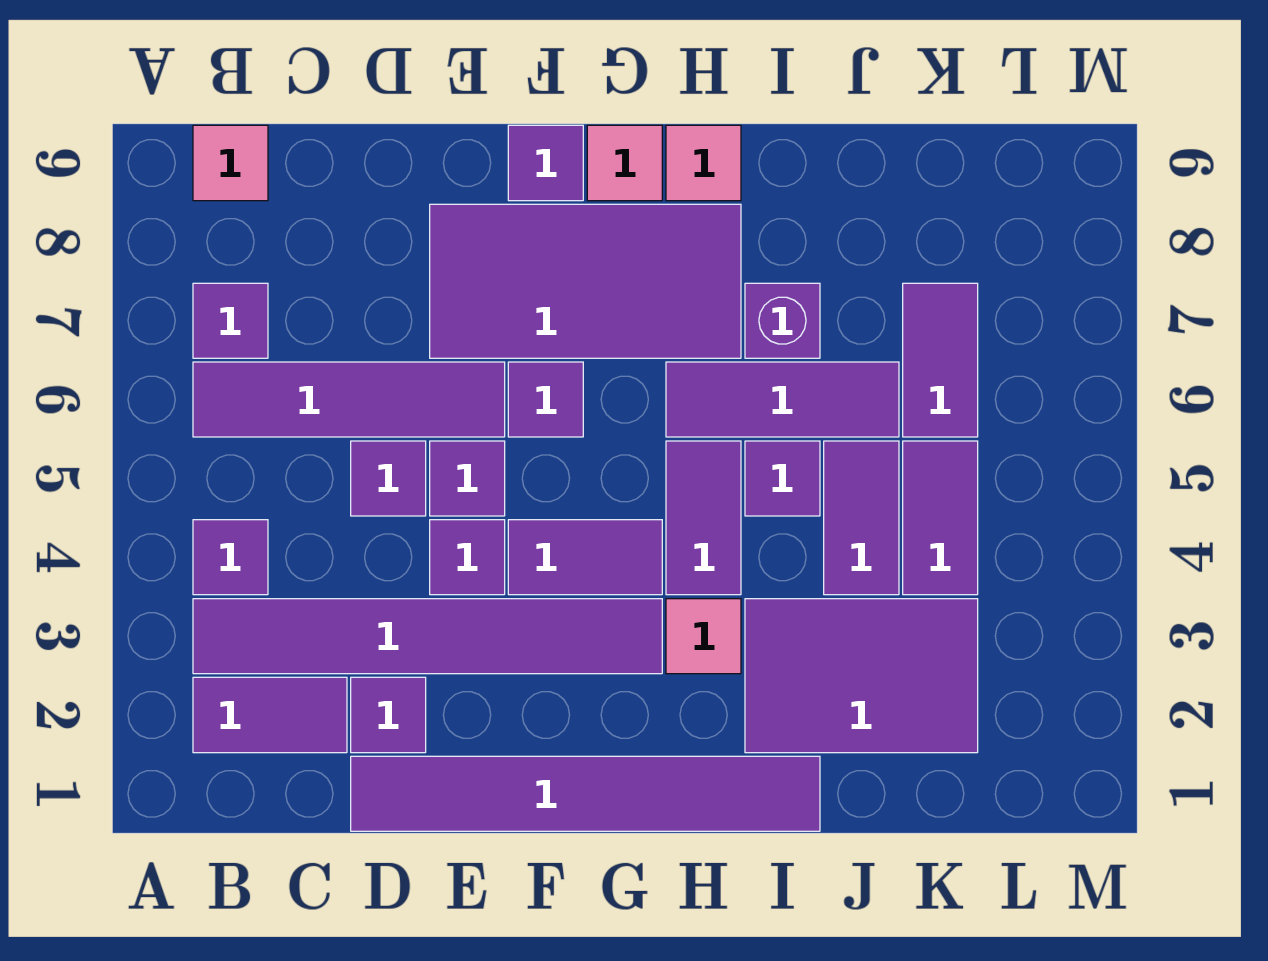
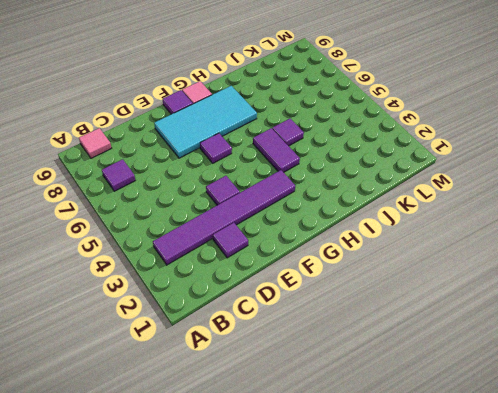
cyan tile E7:H8 level 1 -> purple tile E7:H8 level 1
none -> purple tile B2:C2 level 1
none -> purple tile B4 level 1
none -> purple tile B6:E6 level 1

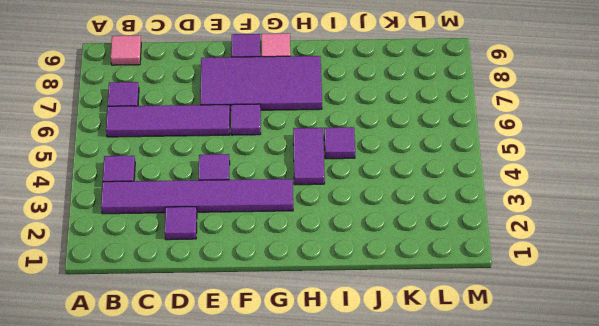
none -> purple tile B2:C2 level 1
none -> purple tile D1:I1 level 1
none -> purple tile D5 level 1

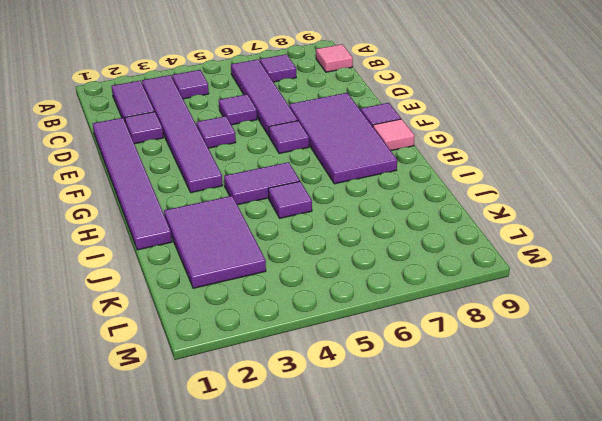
none -> purple tile E5 level 1
none -> purple tile F4:G4 level 1
none -> pink tile H3 level 1

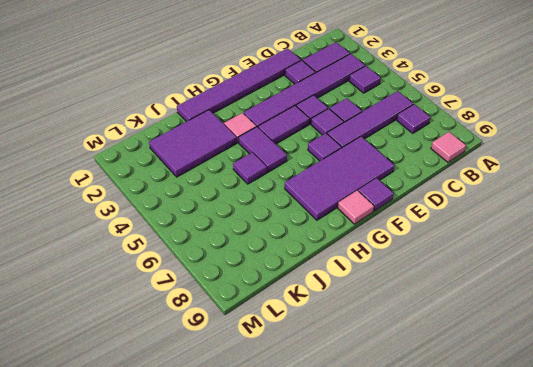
none -> purple tile H6:J6 level 1
none -> pink tile H9 level 1
none -> purple brick I7 level 1

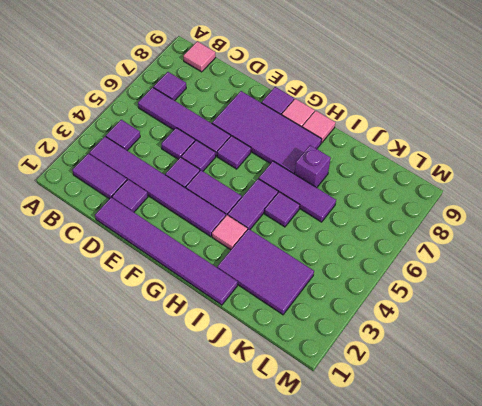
none -> purple tile J4:J5 level 1
none -> purple tile K4:K5 level 1
none -> purple tile K6:K7 level 1

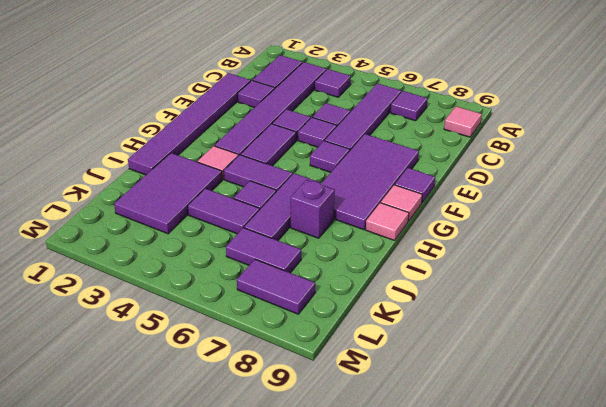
purple tile L7:L8 level 1 -> purple tile K4:K5 level 1

